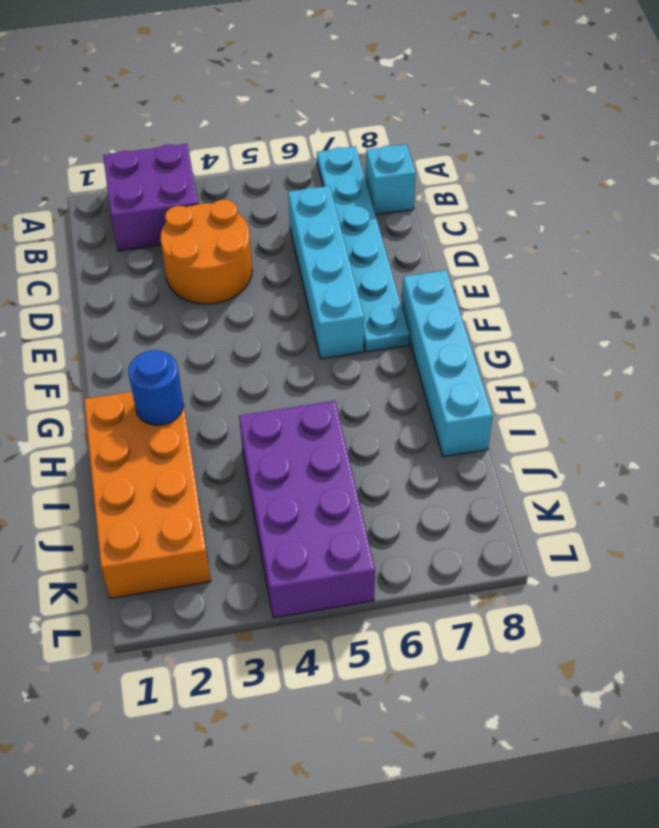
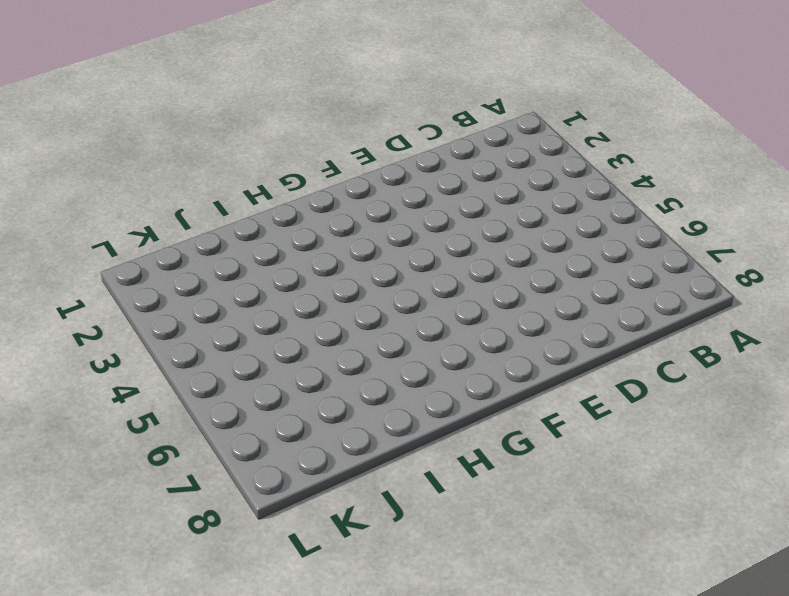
none -> purple brick A2:B3 level 1
none -> cyan plate A7:F7 level 1

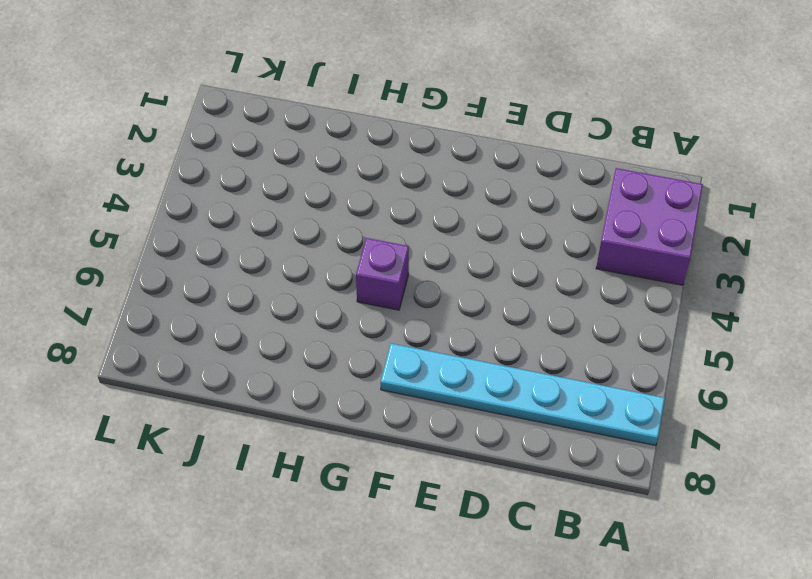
purple brick G5 level 1 -> none
none -> cyan brick B8 level 1
none -> orange round brick C3:D4 level 1

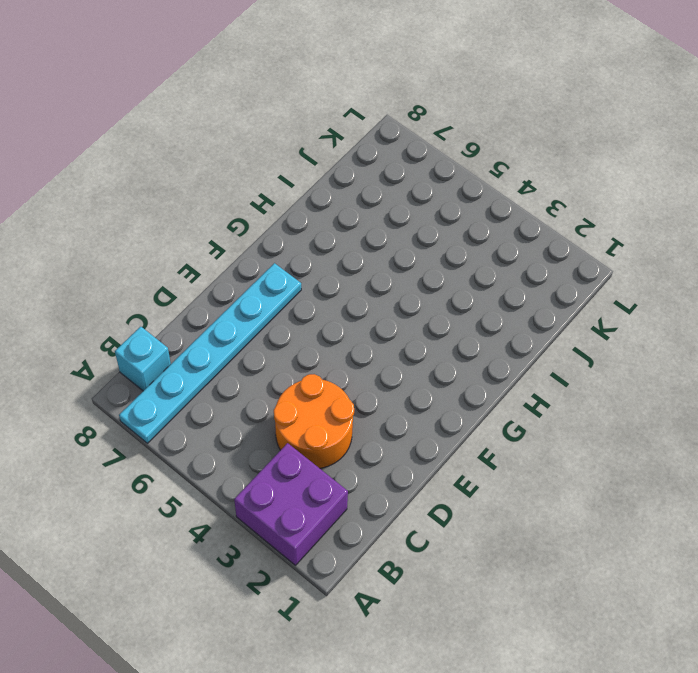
none -> cyan brick C6:F6 level 1
none -> cyan brick F8:I8 level 1

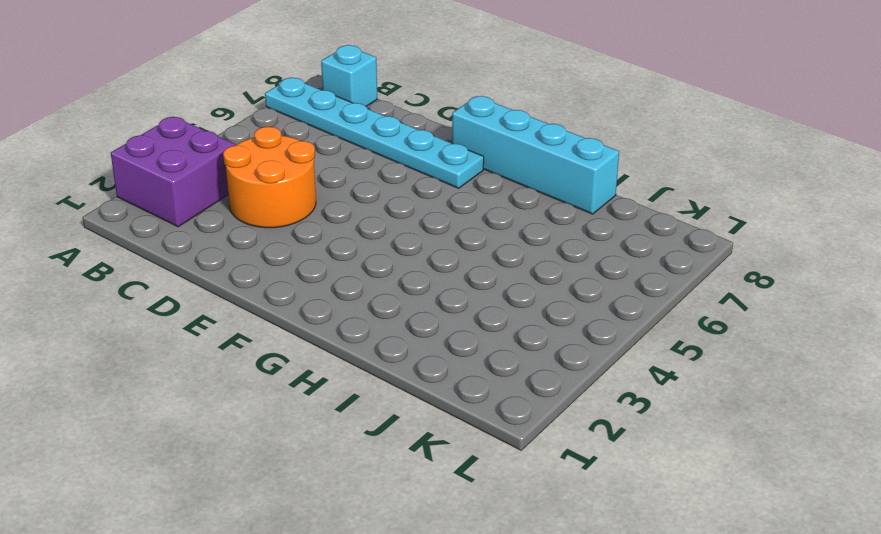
none -> cyan brick C6:F6 level 1
none -> orange brick H1:K2 level 1

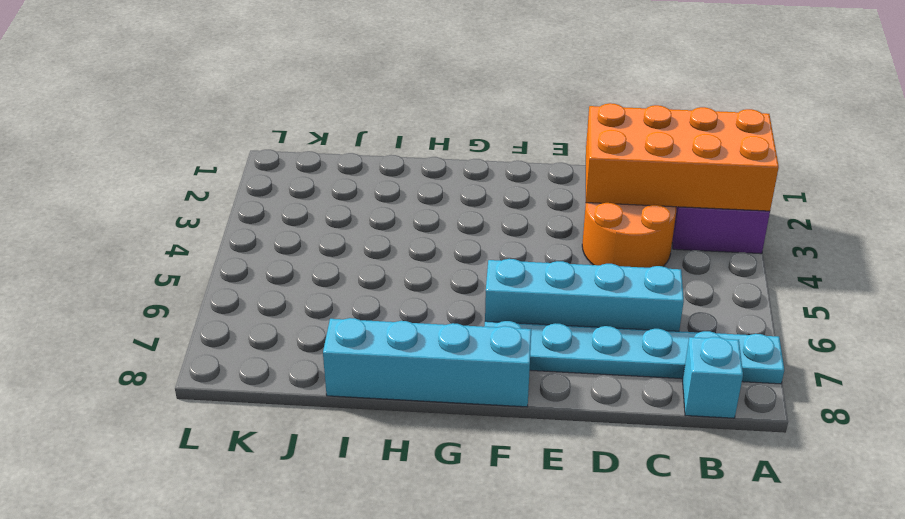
orange brick A2:D3 level 2 -> orange brick H1:K2 level 1
none -> purple brick I4:L5 level 1
none -> blue round brick H2 level 2

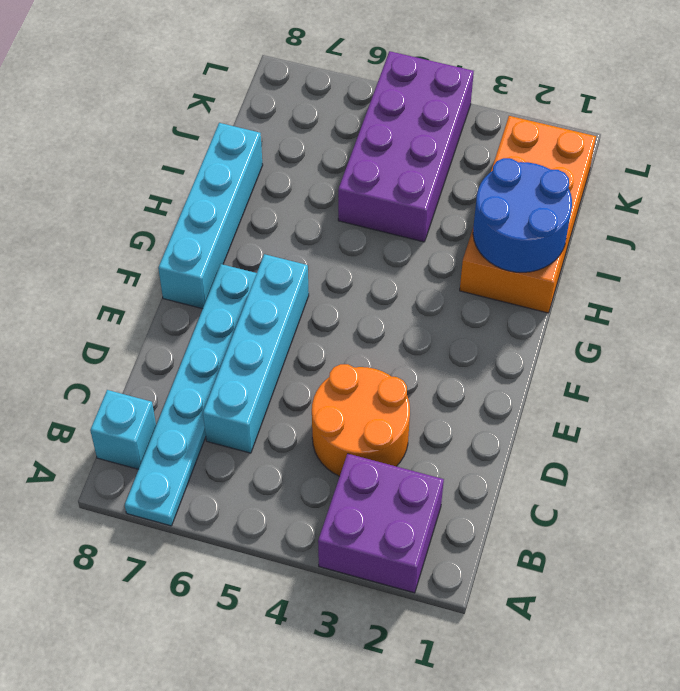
blue round brick H1:I2 level 2 -> blue round brick H2 level 2

